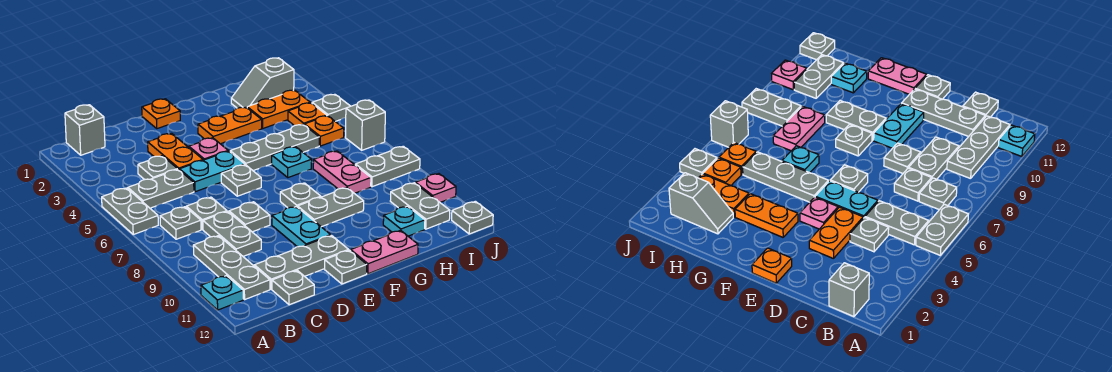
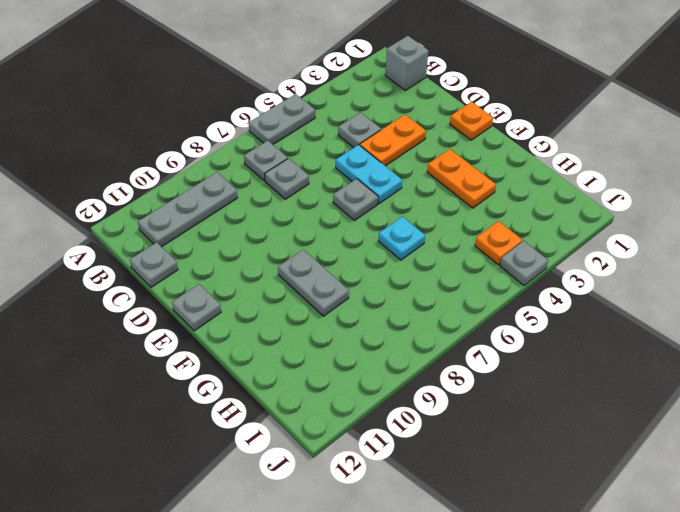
none -> cyan plate A11 level 1
none -> grey plate B5:C5 level 1
none -> grey plate C8:C9 level 1
none -> grey plate C11:E11 level 1

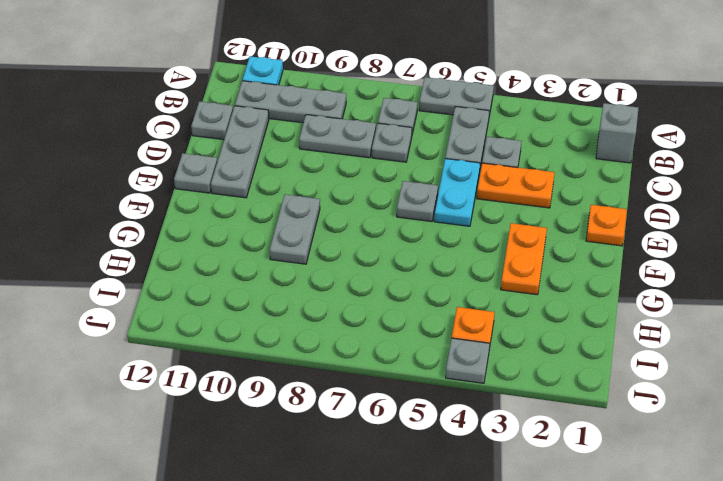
none -> grey plate D8 level 1
none -> pink plate E4 level 1
none -> cyan plate E9:E10 level 1
none -> grey plate F5:H5 level 1

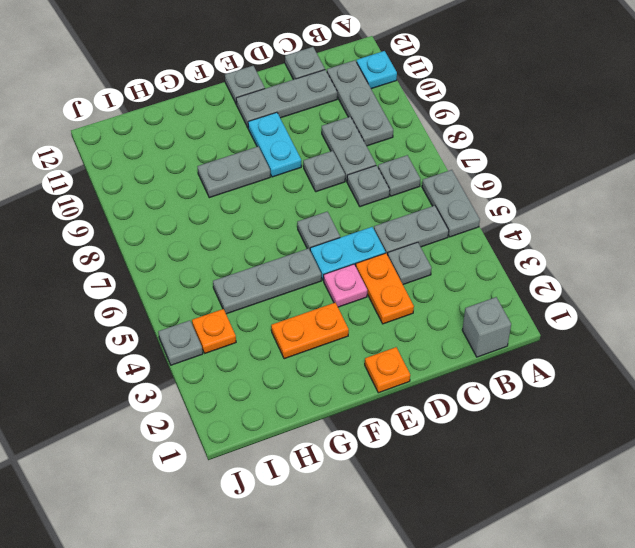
none -> grey plate F8 level 1
none -> pink plate F12:G12 level 1
none -> cyan plate G6 level 1
none -> grey slope H2:I2 level 1 top I

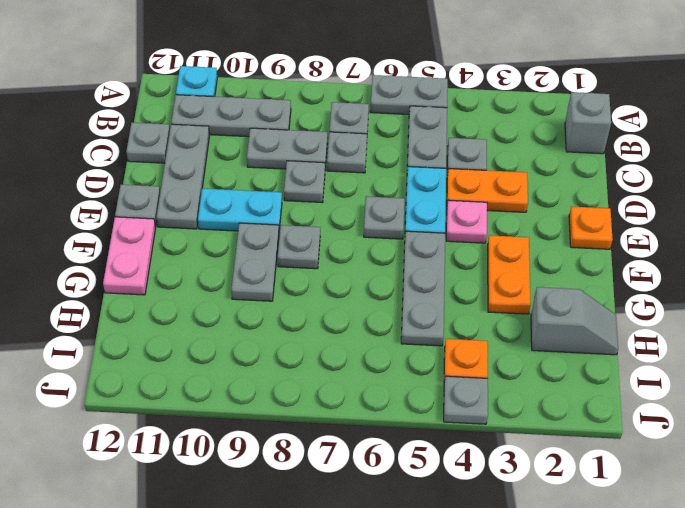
grey slope H1:H2 level 1 top 2 -> grey slope H2:I2 level 1 top I
none -> cyan plate G6 level 1
none -> orange plate H3:I3 level 1
none -> pink plate H7:H8 level 1
none -> cyan plate H11 level 1

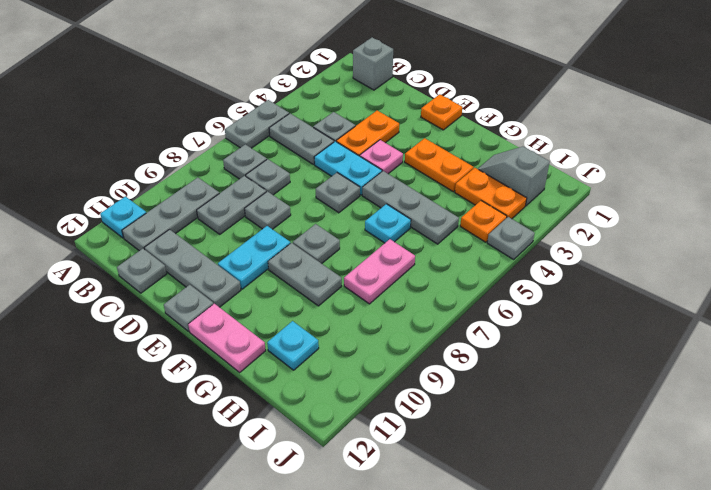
none -> orange plate I5 level 1
none -> grey plate I8:J8 level 1
none -> grey plate I10:I11 level 1
none -> grey brick J6 level 1

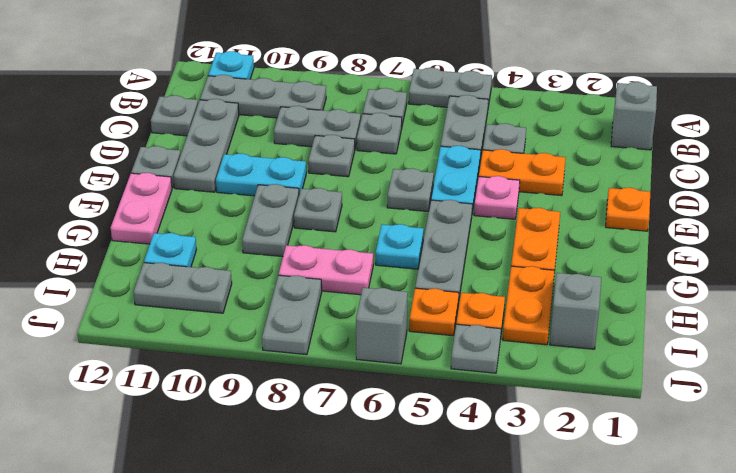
none -> pink plate J10 level 1
none -> grey plate J12 level 1

